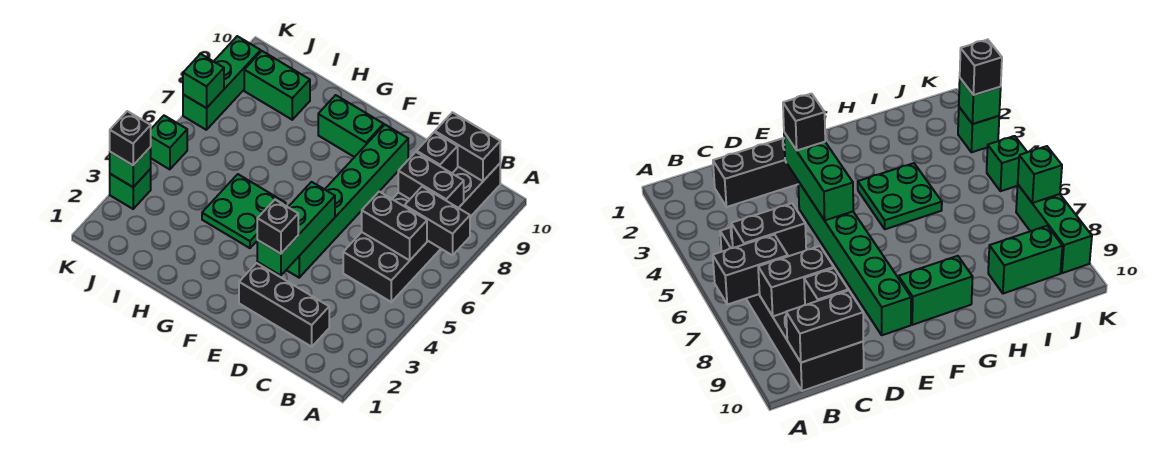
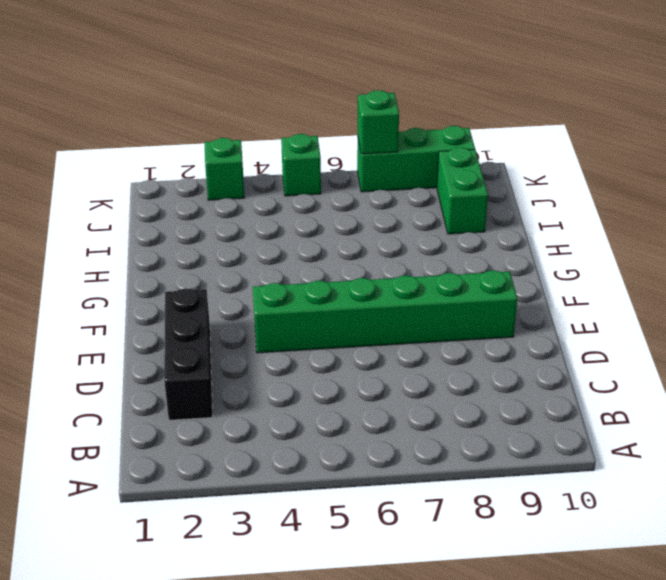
none -> black brick B5:C10 level 1
none -> green brick F9:G9 level 1
none -> green plate G4:H5 level 1

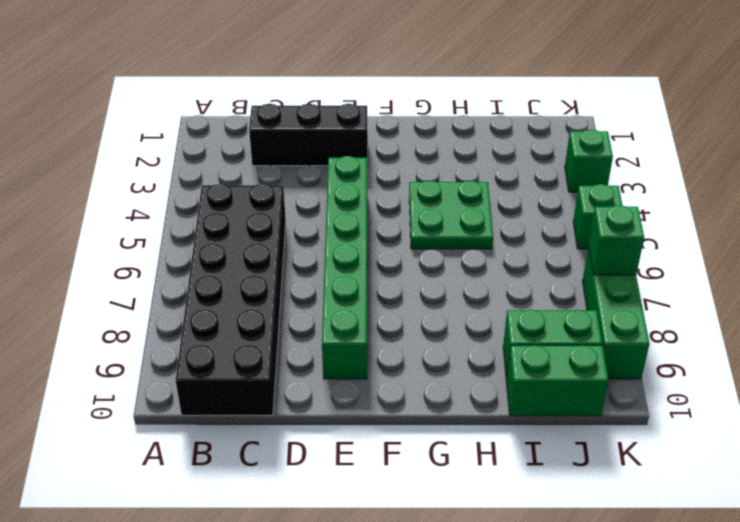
green brick I10:J10 level 1 -> green brick F9:G9 level 1
none -> black brick A7:B7 level 2
none -> black brick B6:C6 level 2
none -> black brick B8:C8 level 2

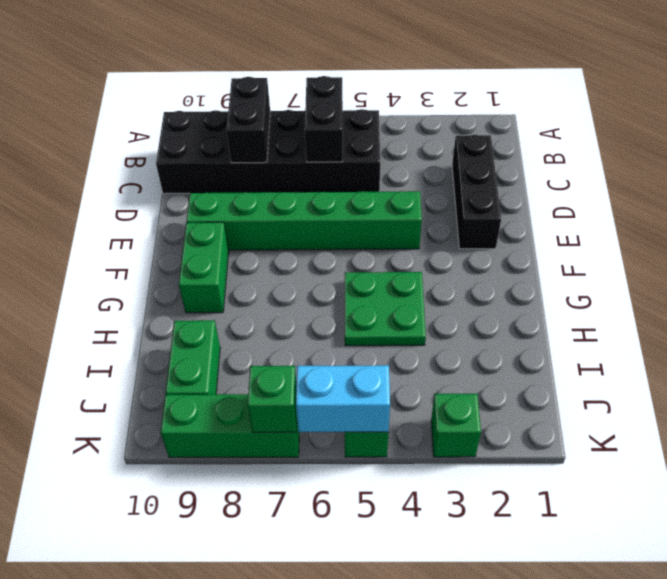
cyan brick K5:K6 level 2 -> none
none -> black brick A7:B7 level 2
none -> black brick B10:C10 level 2
none -> black brick C9 level 2

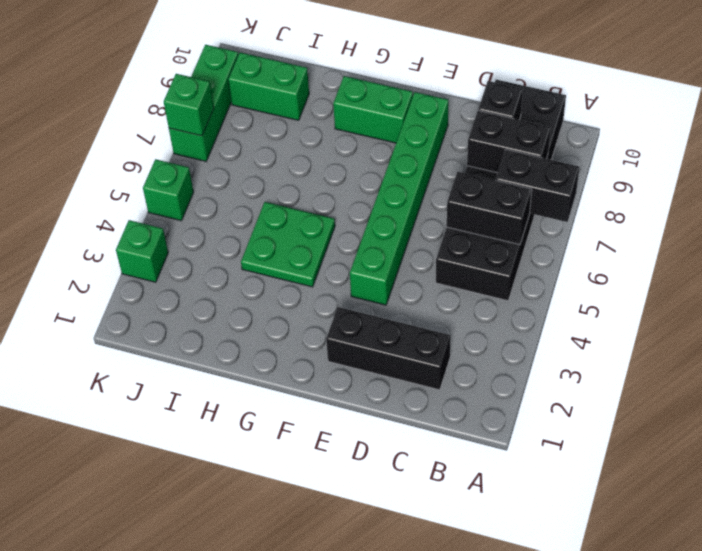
none -> black brick B10:C10 level 2
none -> green brick E3:E5 level 2
none -> green brick K3 level 2

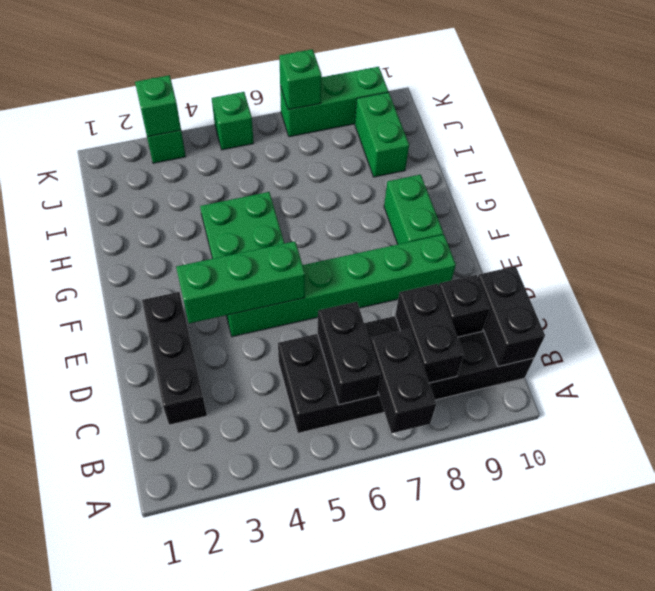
none -> black brick E3 level 3
none -> black brick K3 level 3

